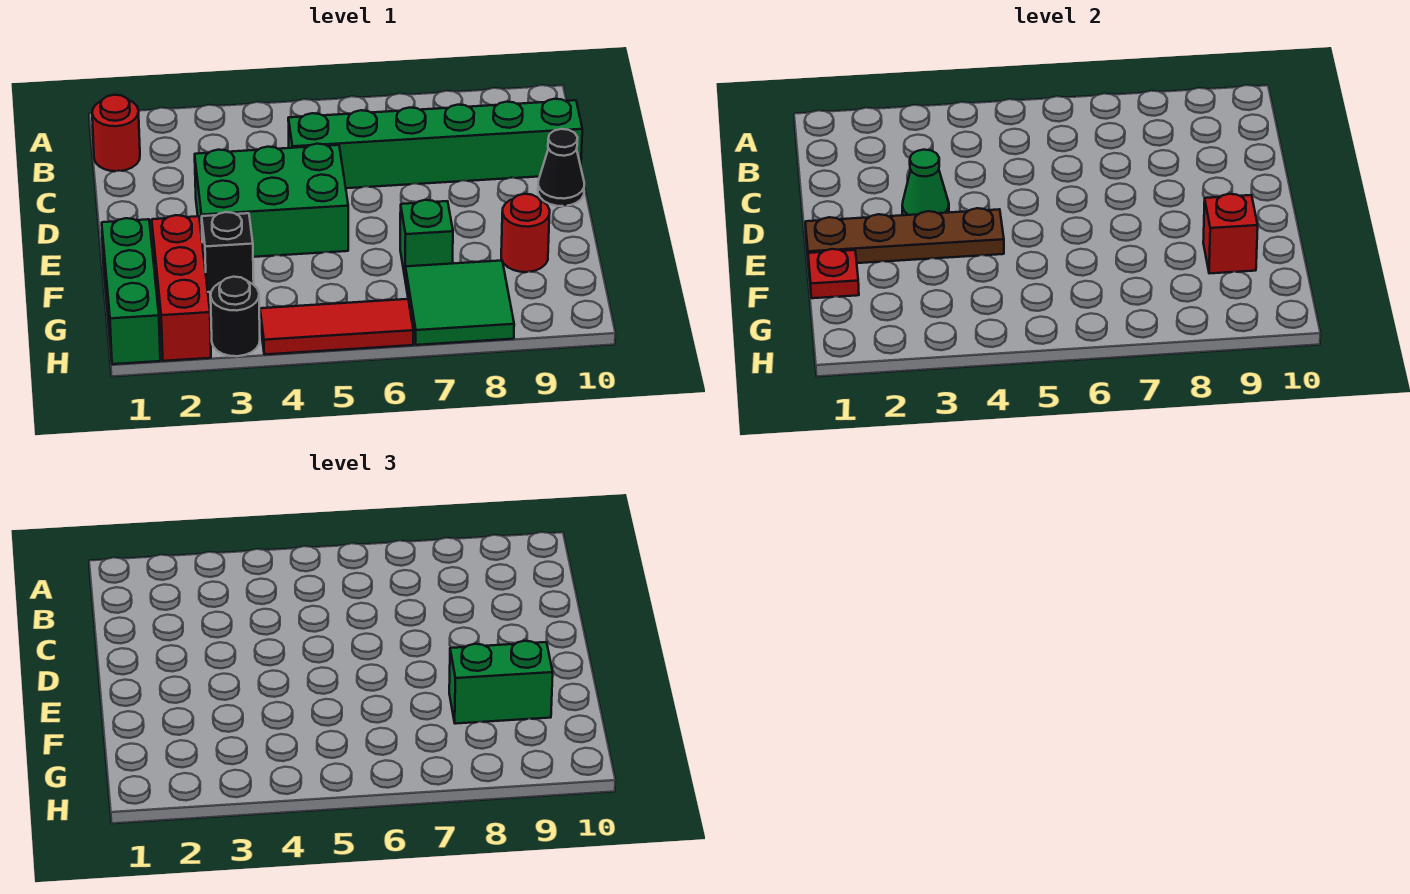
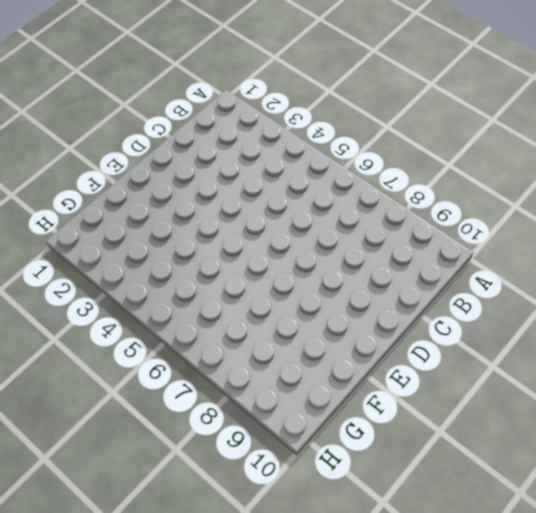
none -> red round brick B1 level 1
none -> green brick C5:C10 level 1
none -> green brick D3:E5 level 1

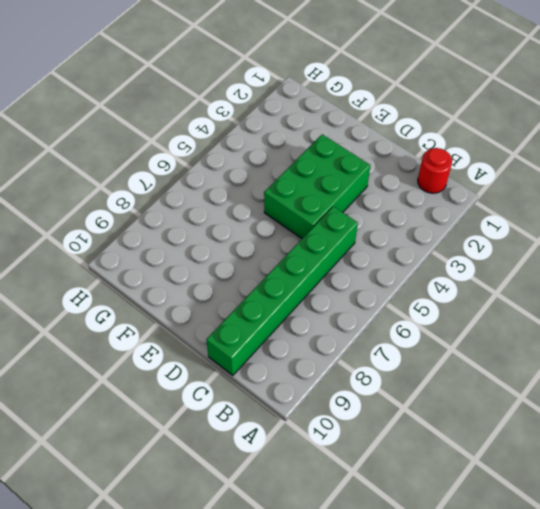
none -> black cone D10 level 1
none -> green brick F1:H1 level 1
none -> red brick F2:H2 level 1

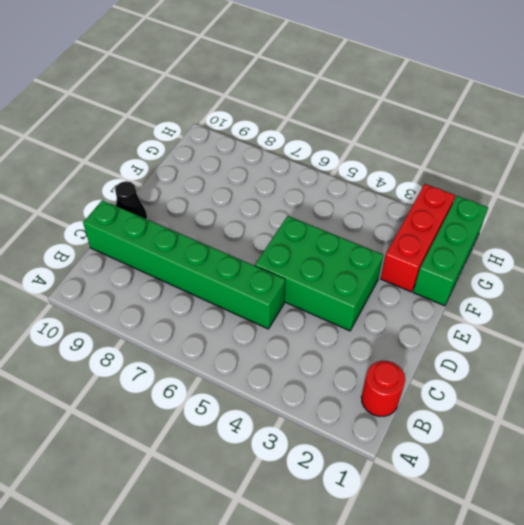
none -> black brick F3 level 1
none -> green brick F7 level 1
none -> red round brick F9 level 1

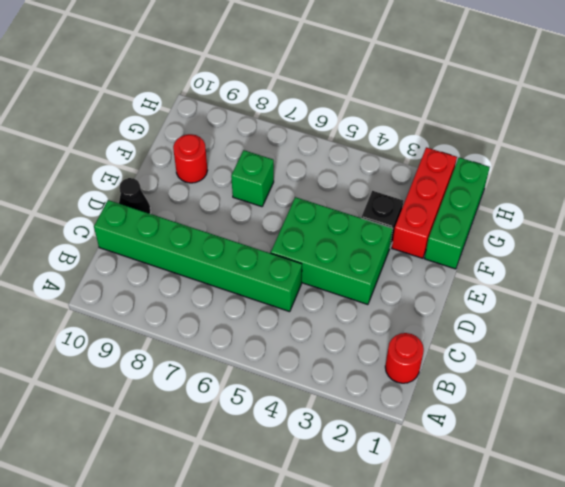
none -> green tile G7:H8 level 1
none -> black round brick H3 level 1
none -> red tile H4:H6 level 1

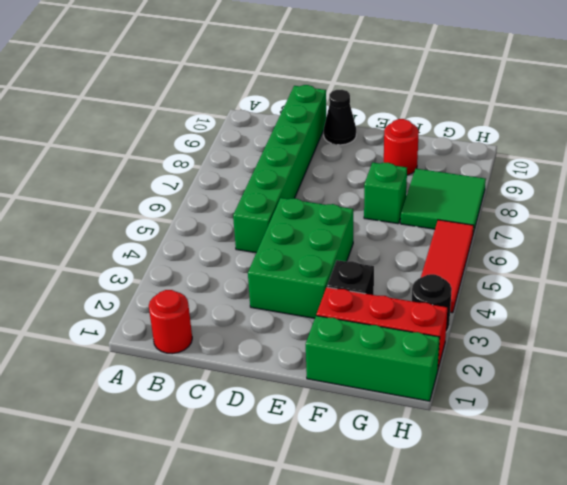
none -> green cone D3 level 2
none -> brown plate E1:E4 level 2
none -> red plate F1 level 2

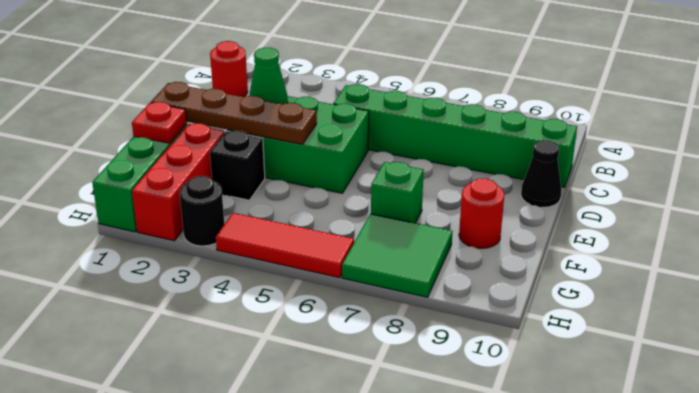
none -> red brick F9 level 2
none -> green brick F8:F9 level 3

